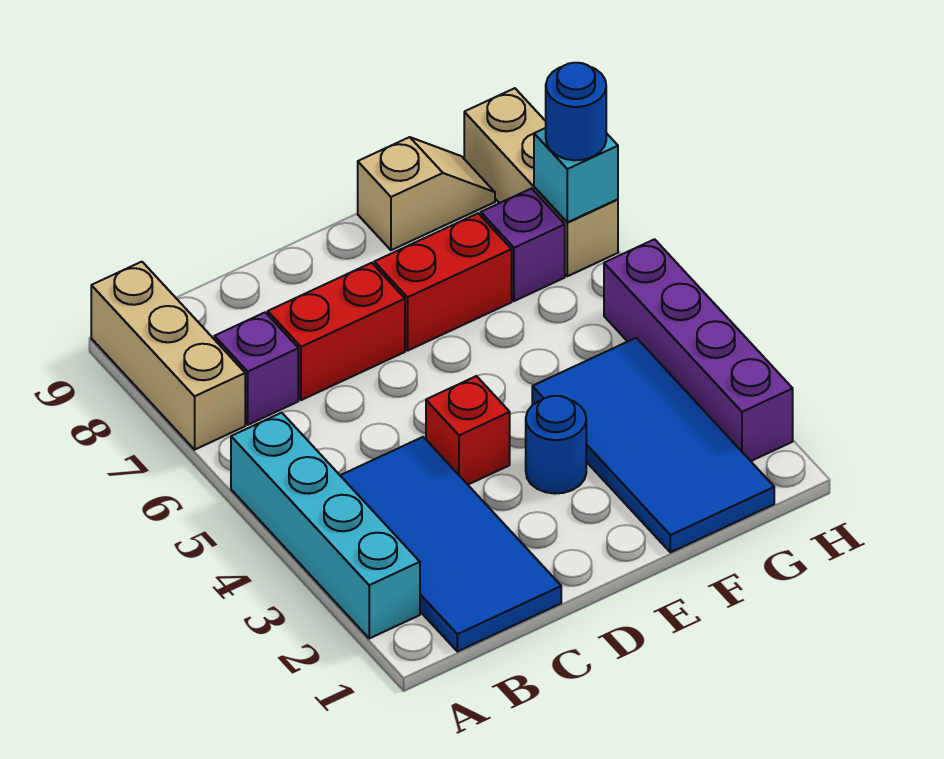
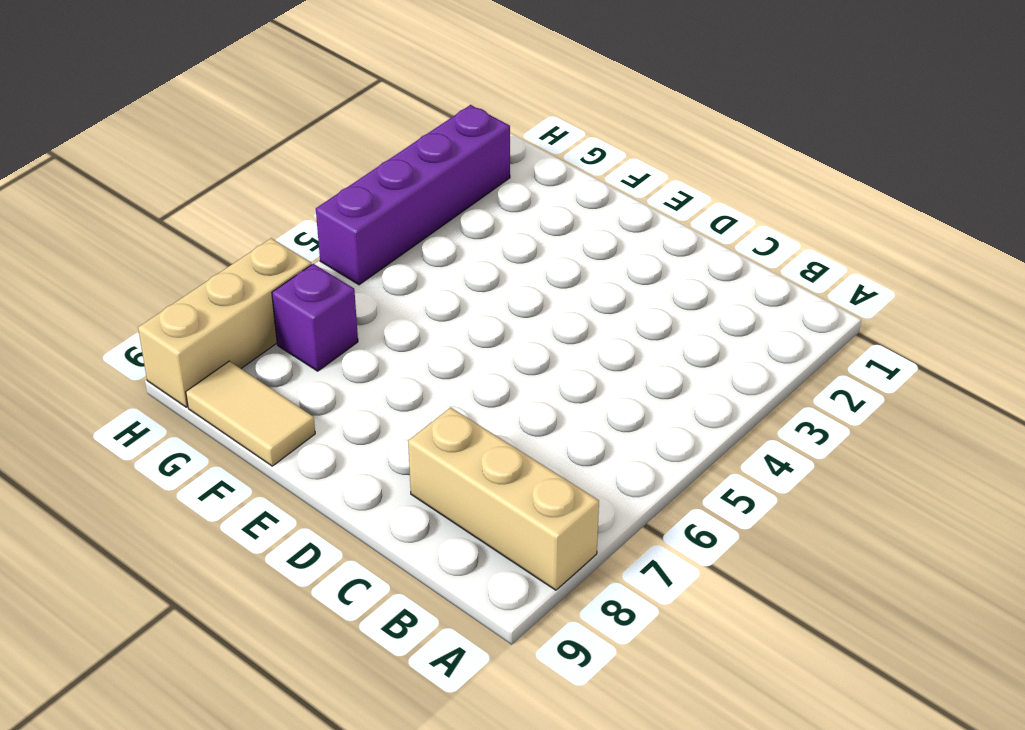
tan brick A8:C8 level 1 -> tan brick A7:A9 level 1
tan tile F9:G9 level 1 -> tan slope F9:G9 level 1 top F
none -> cyan brick A2:A5 level 1
none -> blue tile B1:C4 level 1
none -> purple brick B7 level 1

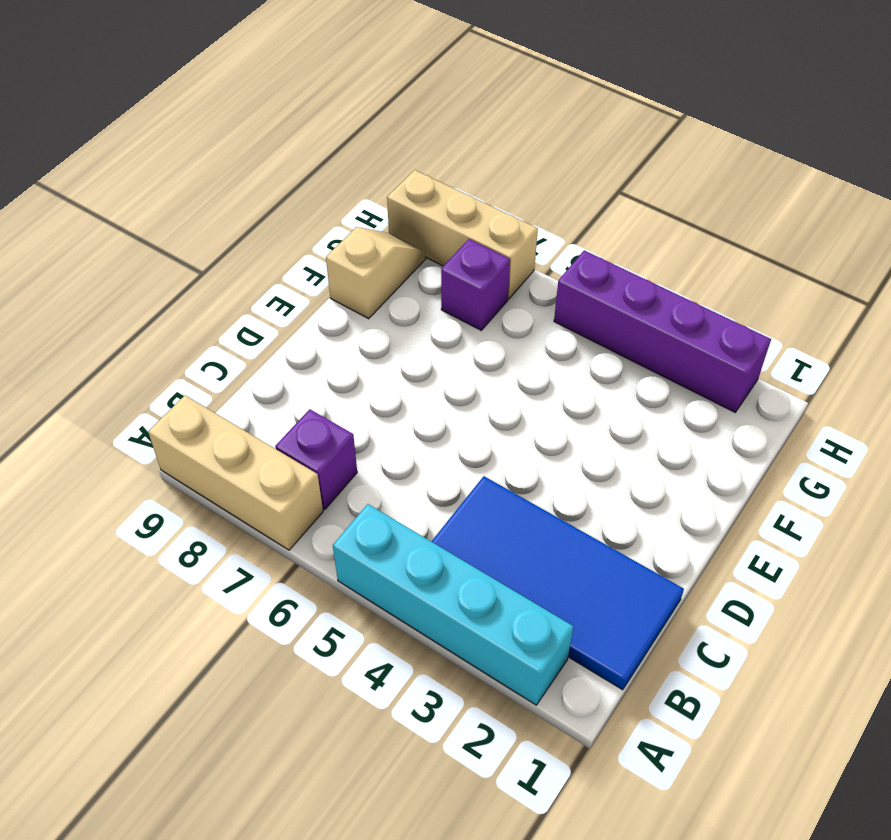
none -> red brick C7:D7 level 1
none -> red brick D4 level 1
none -> blue round brick E3 level 1

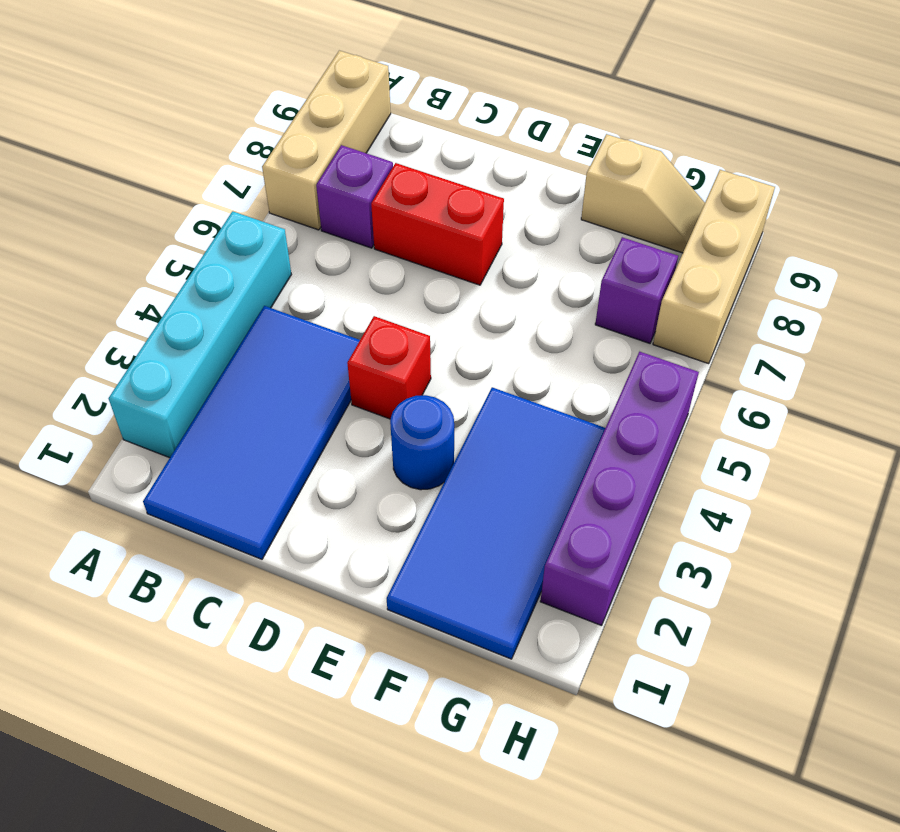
none -> red brick E7:F7 level 1
none -> cyan brick H7 level 2
none -> blue round brick H7 level 3

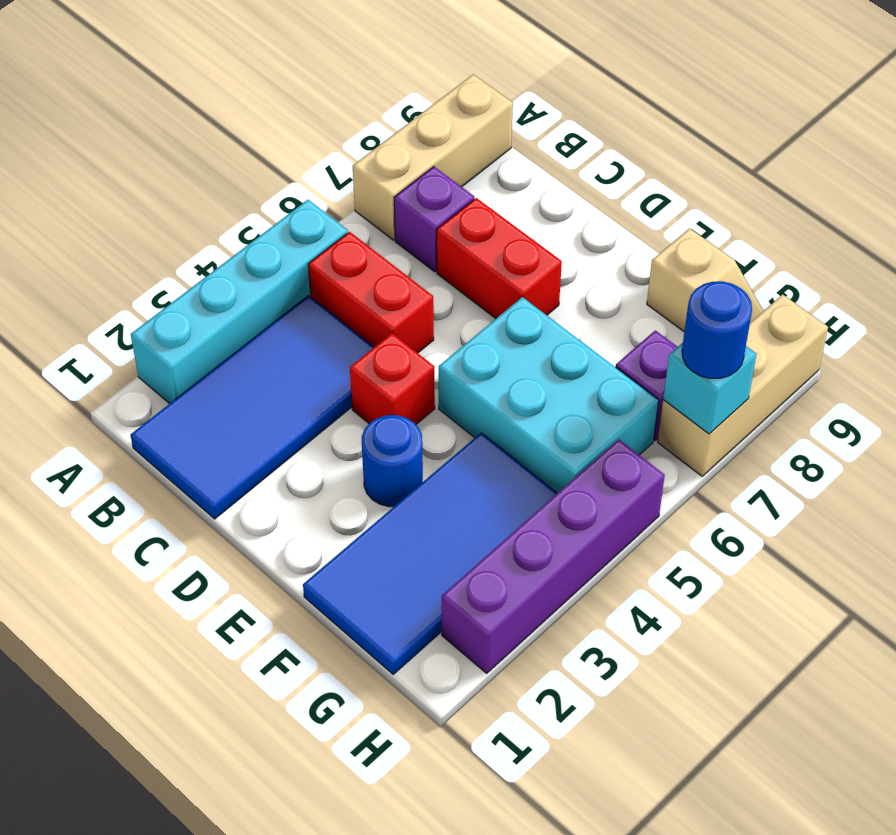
red brick B5:C5 level 1 -> red brick E7:F7 level 1
cyan brick E5:G6 level 1 -> none

